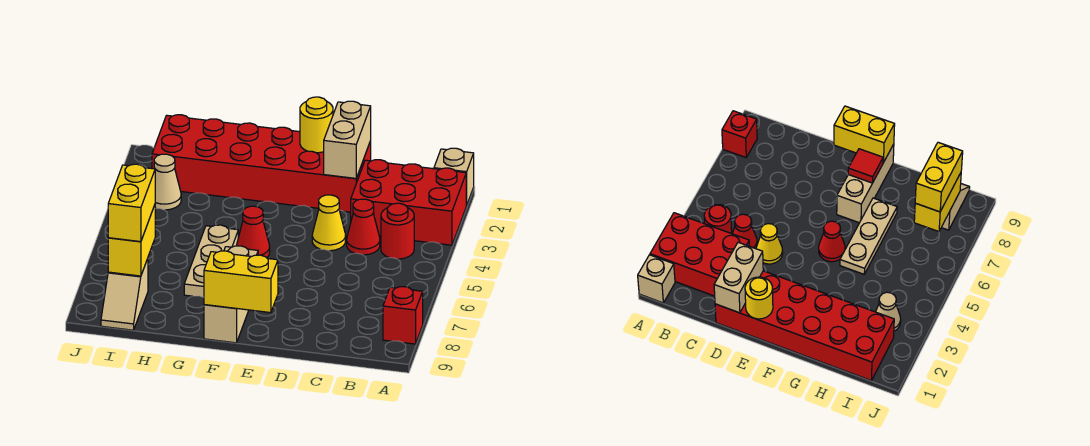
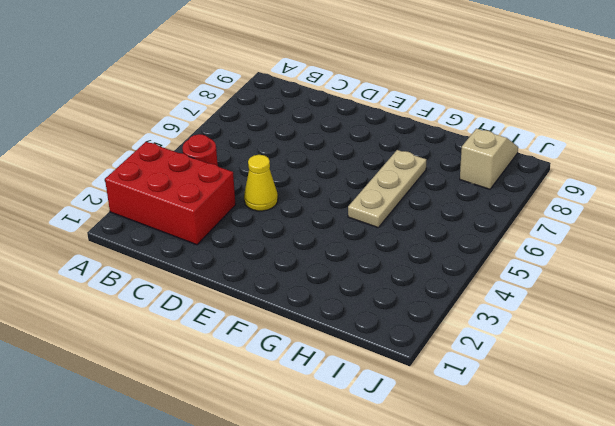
none -> tan brick A1 level 1
none -> red brick A8 level 1
none -> red cone C4 level 1

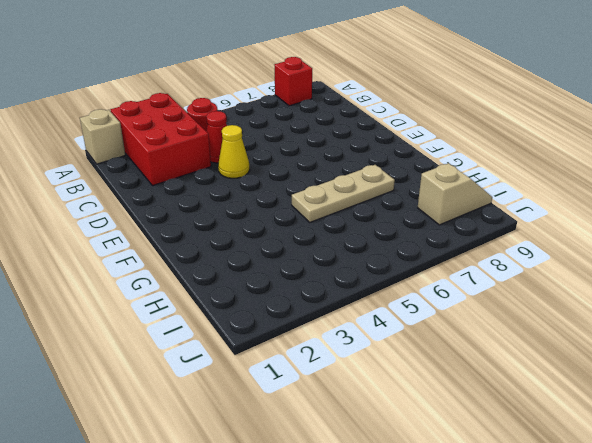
none -> red brick D1:I2 level 1
none -> red cone F5 level 1
none -> tan brick F7:F9 level 1

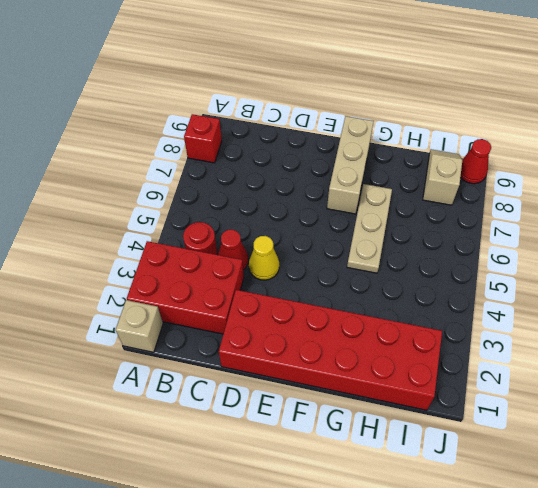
red cone J9 level 1 -> red cone F5 level 1
none -> tan cone I3 level 1
none -> tan brick D1:D2 level 2
none -> yellow round brick E1 level 2

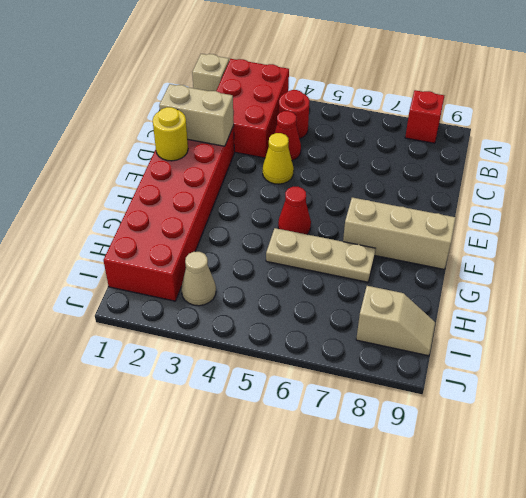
none -> yellow brick E9:F9 level 2
none -> red tile F8 level 2
none -> yellow brick I7:I8 level 2

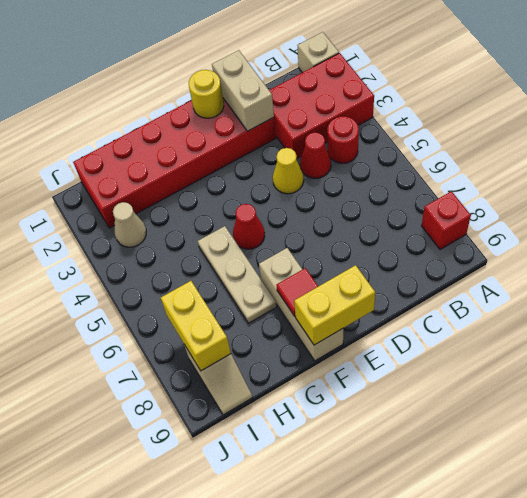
none -> yellow brick I7:I8 level 3

